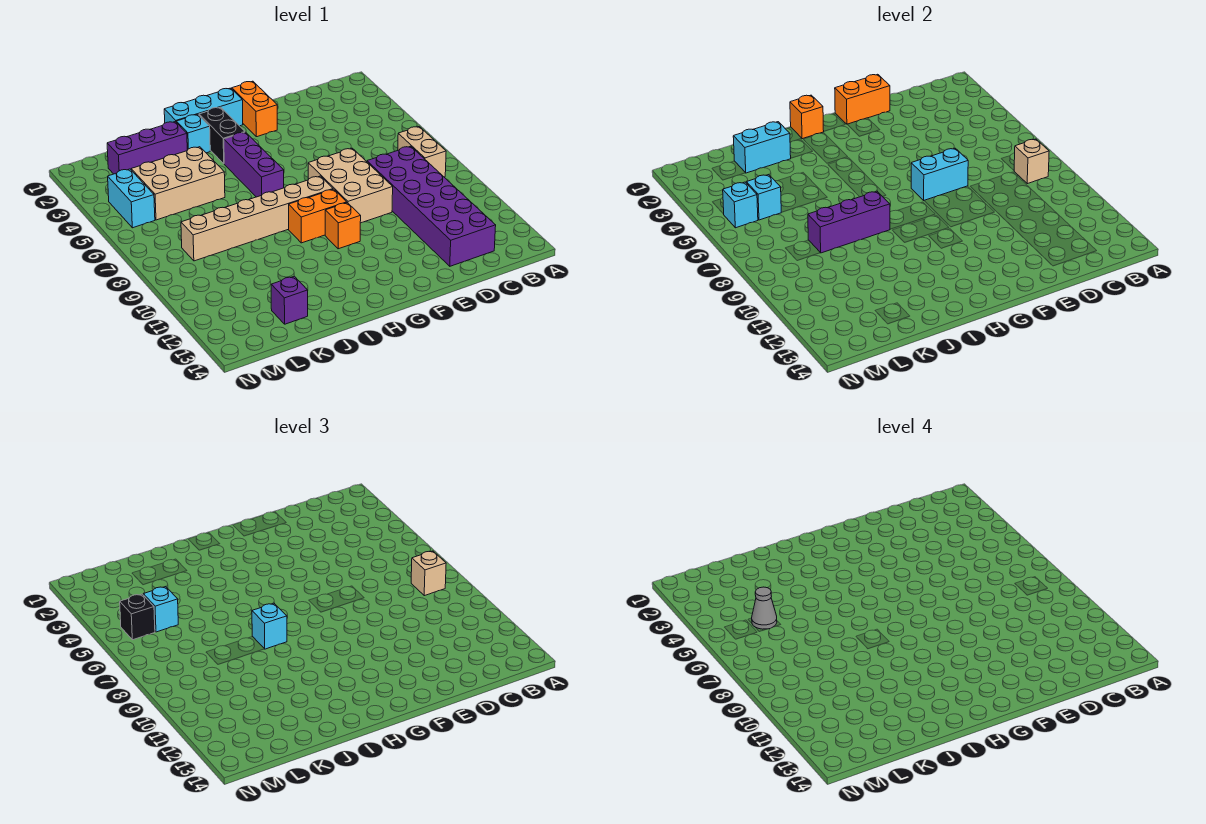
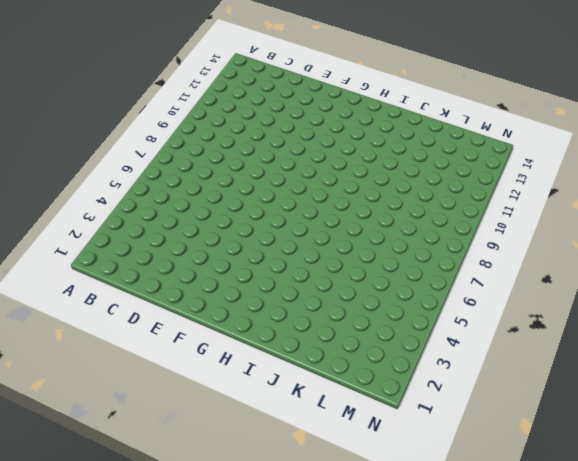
none -> tan brick B7:B8 level 1
none -> purple brick C8:D13 level 1
none -> tan brick E7:F9 level 1

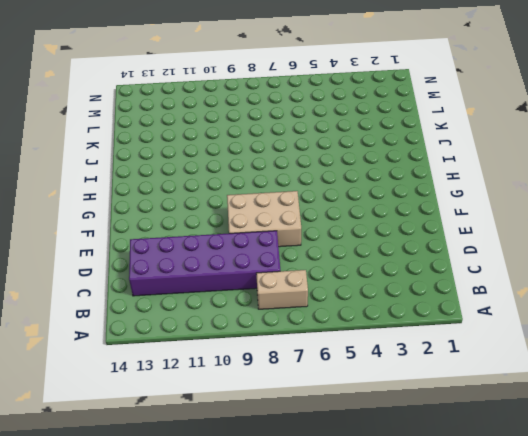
none -> orange brick F1:F2 level 1
none -> cyan brick G1:I1 level 1
none -> tan brick G8:L8 level 1

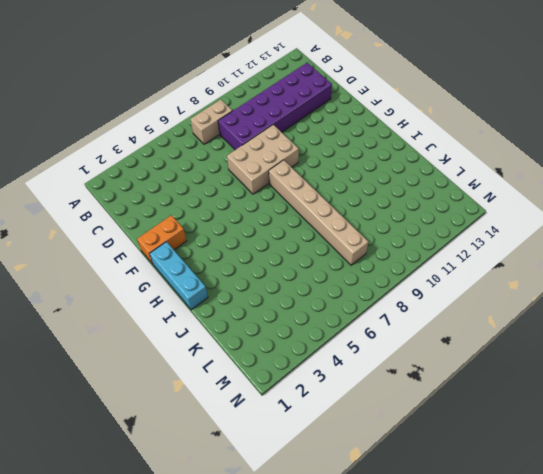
none -> orange brick G9:H9 level 1
none -> orange brick G10 level 1
none -> black brick H2:H3 level 1

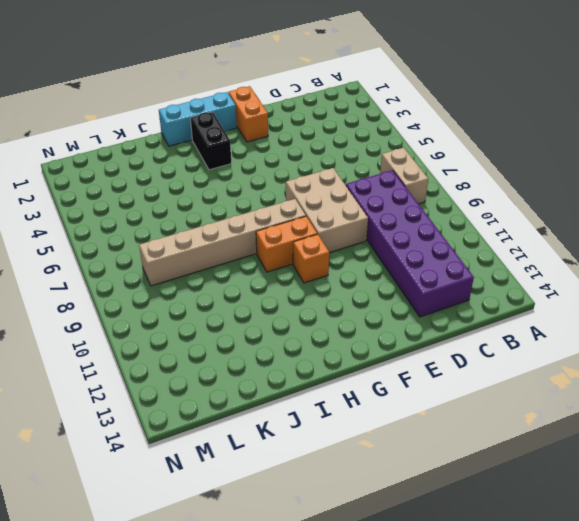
none -> purple brick H4:H6 level 1
none -> cyan brick I2 level 1
none -> purple brick J2:L2 level 1

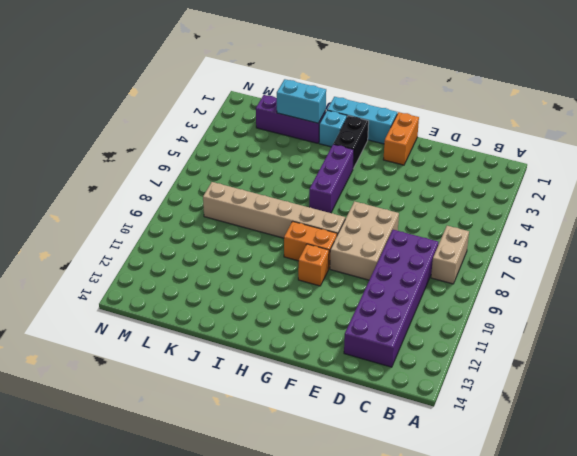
none -> tan brick J4:L5 level 1
none -> purple brick K13 level 1
none -> cyan brick M4:M5 level 1

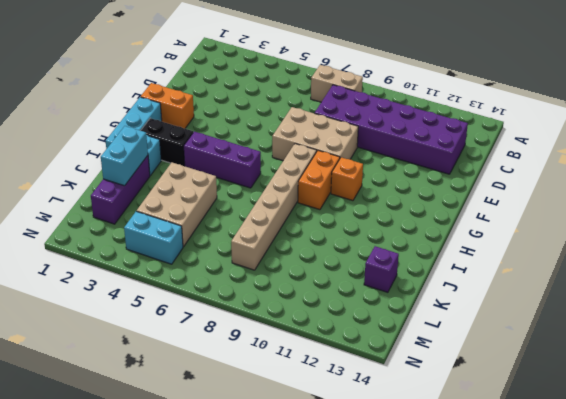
none -> tan brick B8 level 2
none -> orange brick E1:F1 level 2
none -> cyan brick E7:F7 level 2

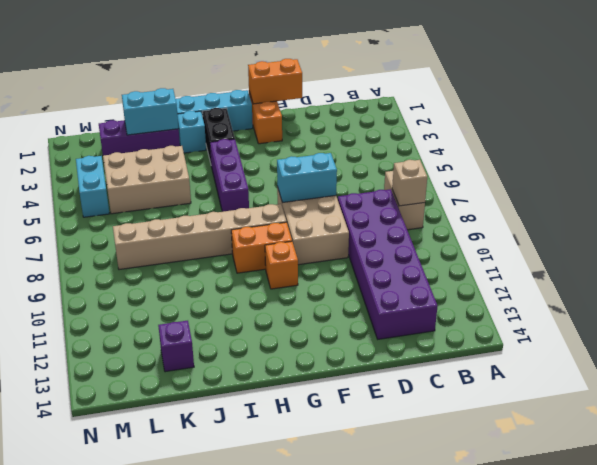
none -> orange brick H1 level 2
none -> purple brick I8:K8 level 2
none -> cyan brick L5 level 2

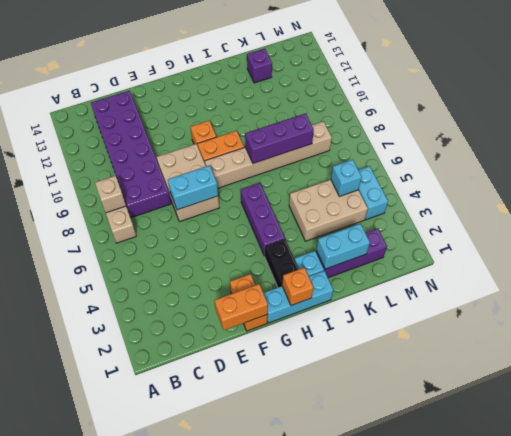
none -> cyan brick M5 level 2
none -> tan brick B8 level 3
none -> cyan brick I8 level 3

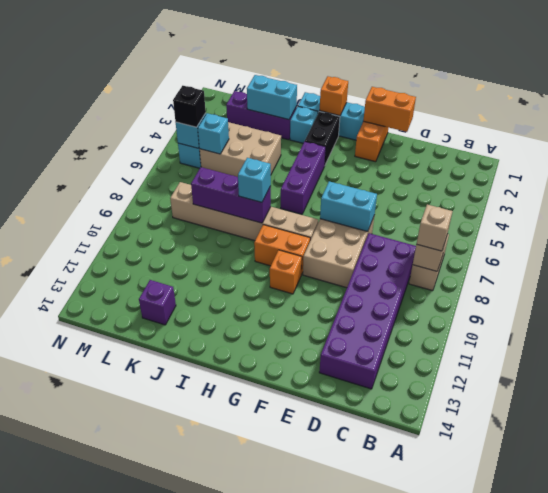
none -> cyan brick L5 level 3
none -> grey cone L5 level 4

